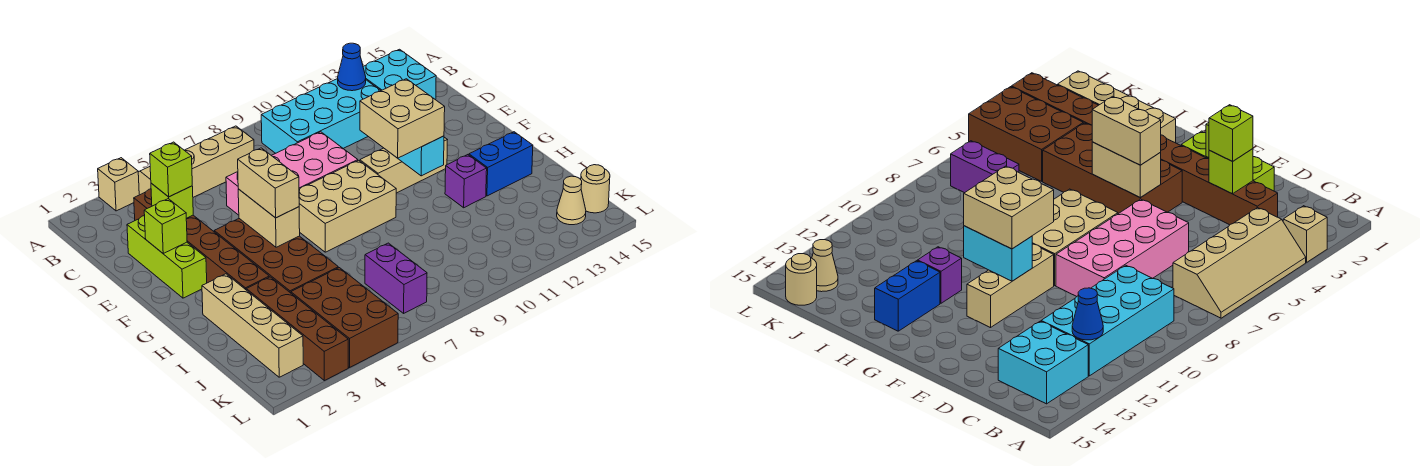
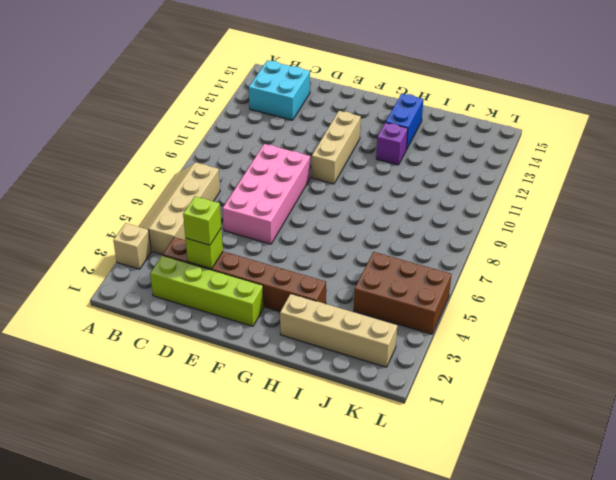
lime brick C2:F2 level 1 -> lime brick D2:F2 level 1
none -> cyan brick B9:C12 level 1
none -> brown brick F4:I5 level 1
none -> tan brick F7:G9 level 1

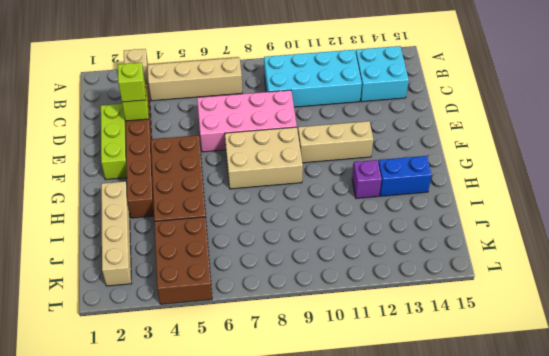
none -> brown brick I3:L3 level 1
none -> purple brick J7:K7 level 1
none -> tan cone K14 level 1

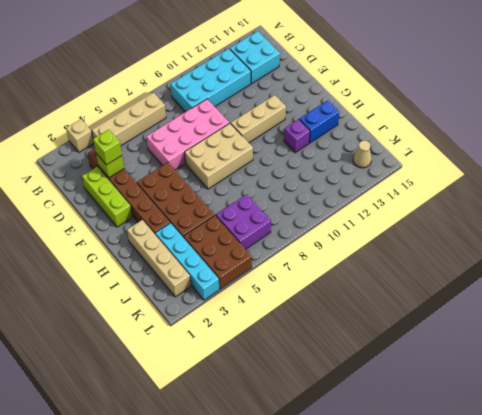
cyan brick I3:L3 level 1 -> brown brick I3:L3 level 1
purple brick J6:K7 level 1 -> purple brick J7:K7 level 1
none -> tan round brick K15 level 1
none -> blue cone B12 level 2
none -> lime brick E2 level 2

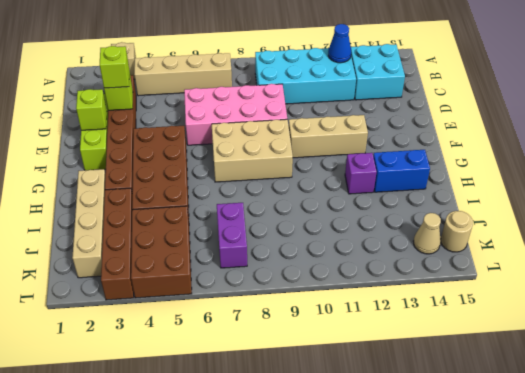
none -> tan brick F5:G5 level 2
none -> cyan brick F11:G11 level 2
none -> tan brick F5:G5 level 3

